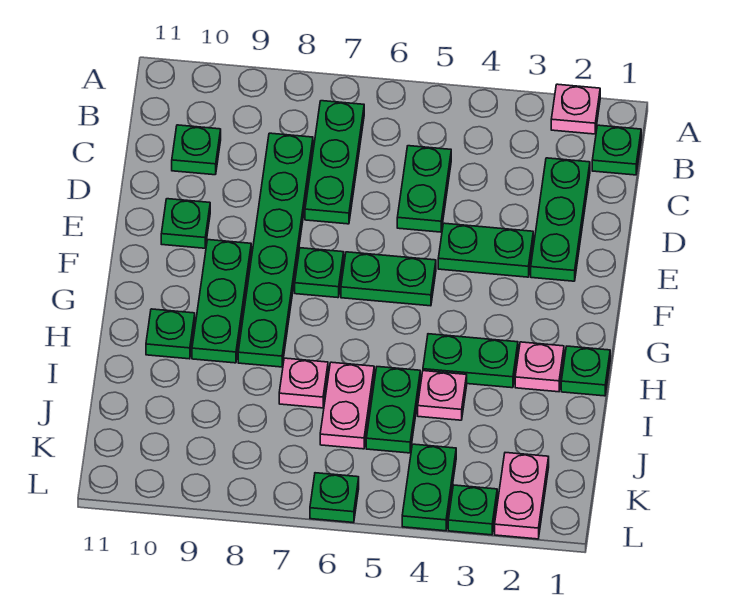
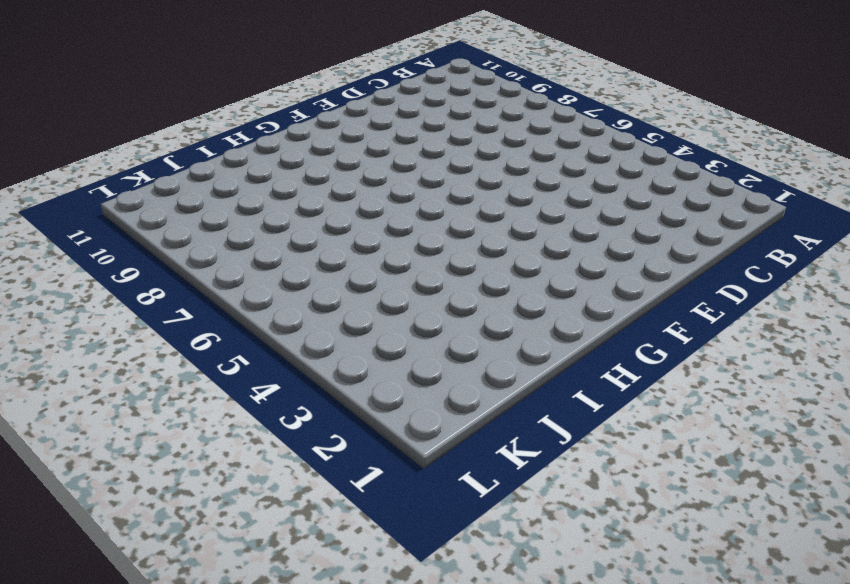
none -> pink plate A2 level 1
none -> green plate B1 level 1
none -> green plate B7:D7 level 1

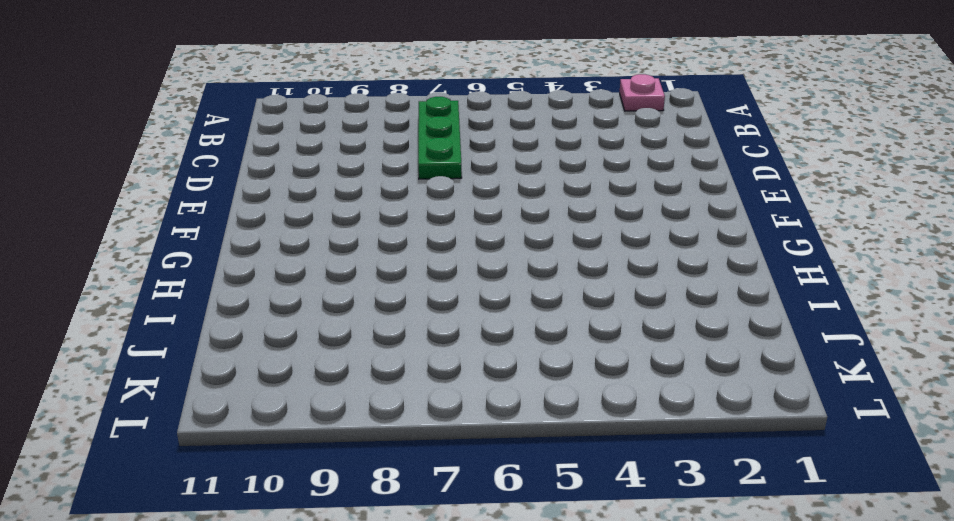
none -> green plate B1 level 1
none -> green plate C2:E2 level 1
none -> green plate C5:D5 level 1

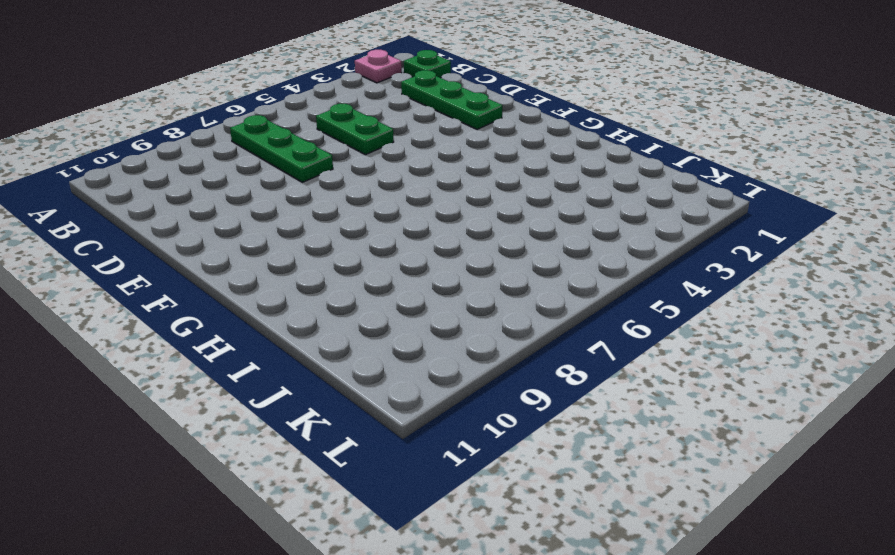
none -> green plate C8:H8 level 1
none -> green plate C10 level 1
none -> green plate E3:E4 level 1

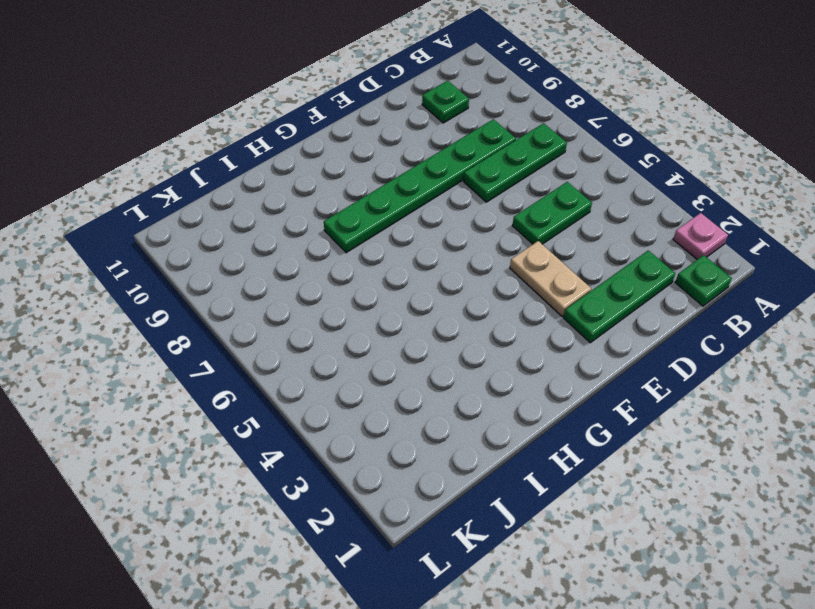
tan plate E3:E4 level 1 -> green plate E3:E4 level 1
none -> green plate E10 level 1
none -> green plate F5:F6 level 1
none -> green plate F7 level 1

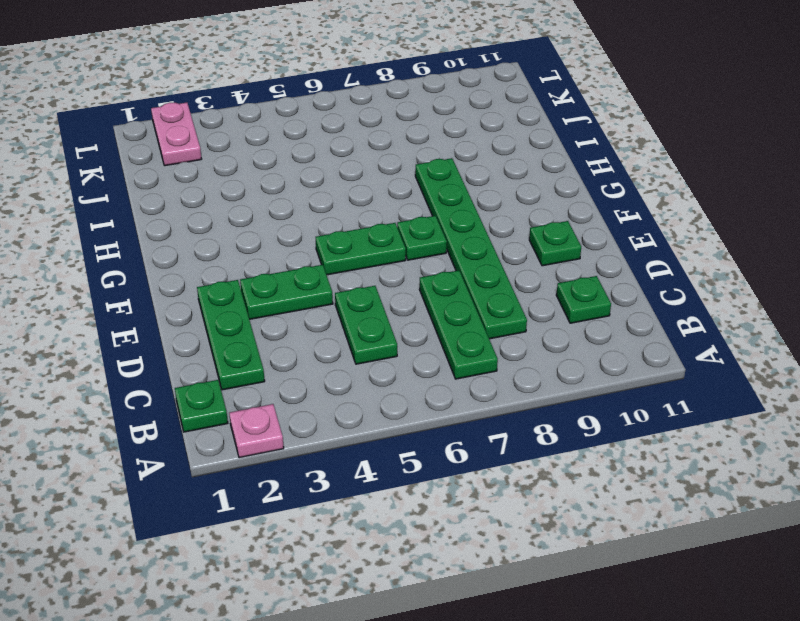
none -> green plate F9:H9 level 1
none -> green plate H1 level 1
none -> pink plate H2 level 1

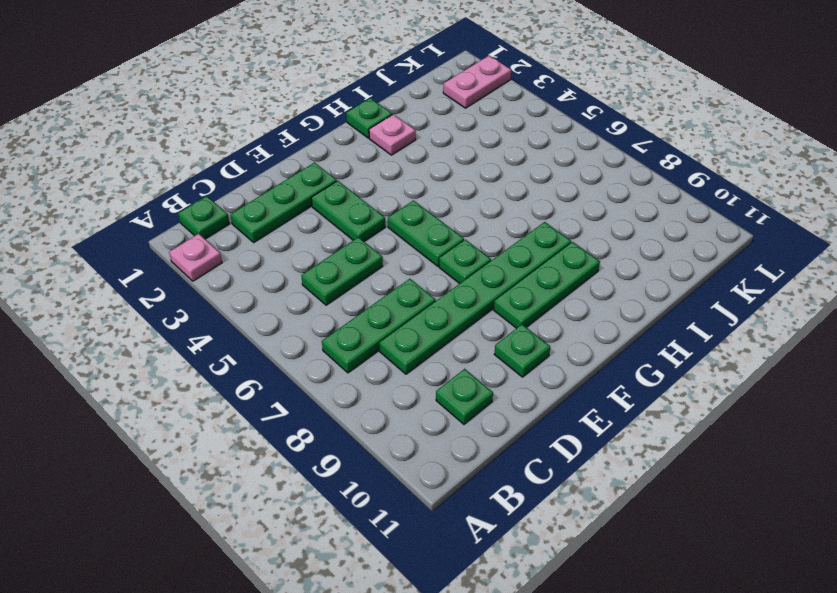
none -> green plate H3:H4 level 1
none -> green plate H10 level 1
none -> pink plate I4 level 1

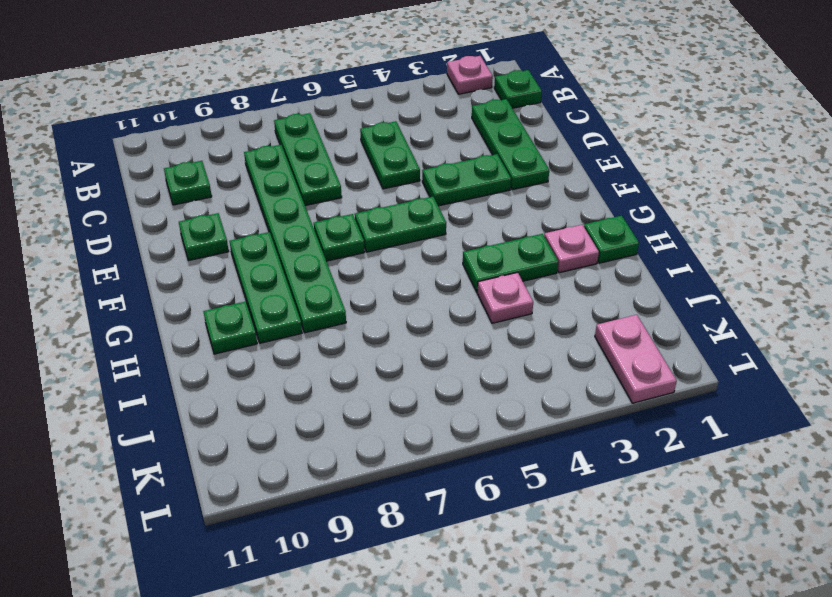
none -> green plate I5:J5 level 1
none -> pink plate I6:J6 level 1
none -> pink plate I7 level 1

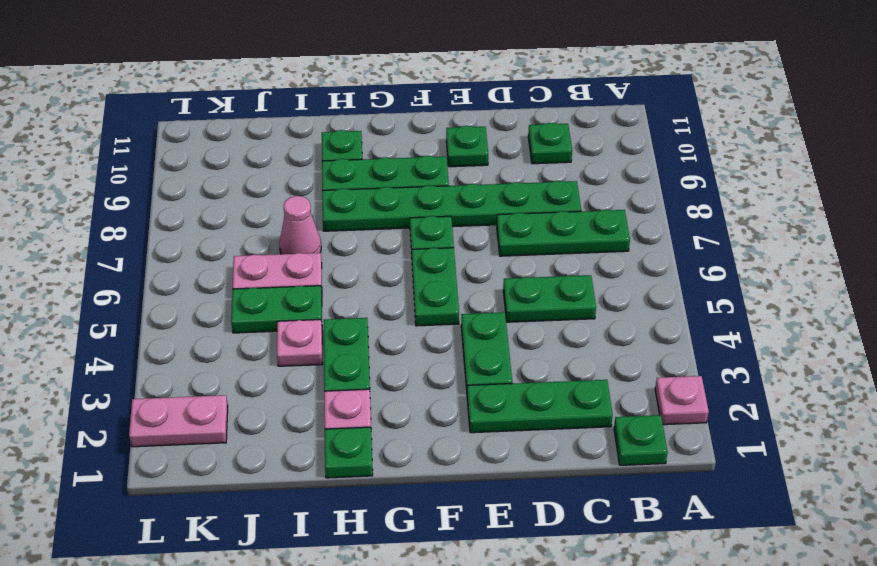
pink cone I7 level 1 -> pink plate I7 level 1
none -> green plate K4:L4 level 1
none -> green plate L3 level 1
none -> green plate L6 level 1

